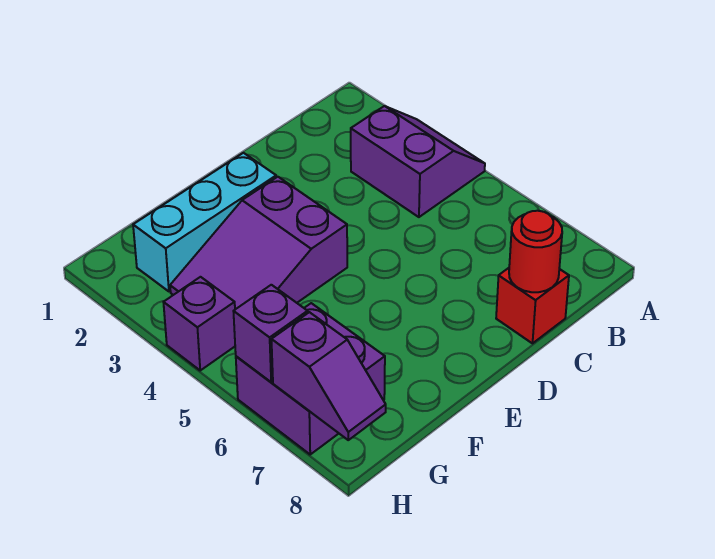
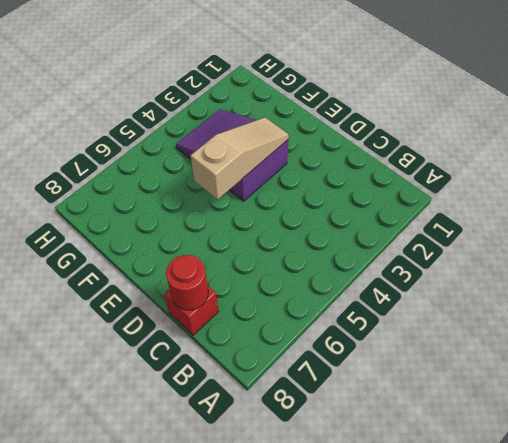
tan slope E3:E5 level 2 top 5 -> none
none -> purple slope A3:B4 level 1 top B
none -> cyan brick E2:G2 level 1

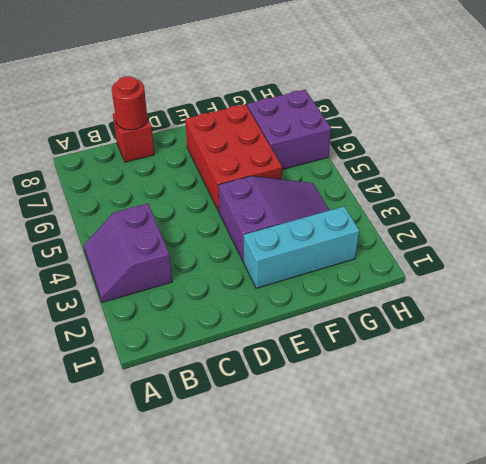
red brick E5:F7 level 1 -> none
none -> purple brick H4 level 1
none -> purple brick H6 level 2

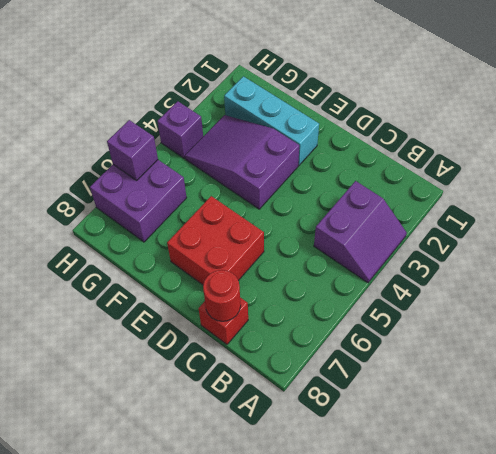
red brick D6:E7 level 1 -> none
none -> purple slope H7:H8 level 2 top 7

